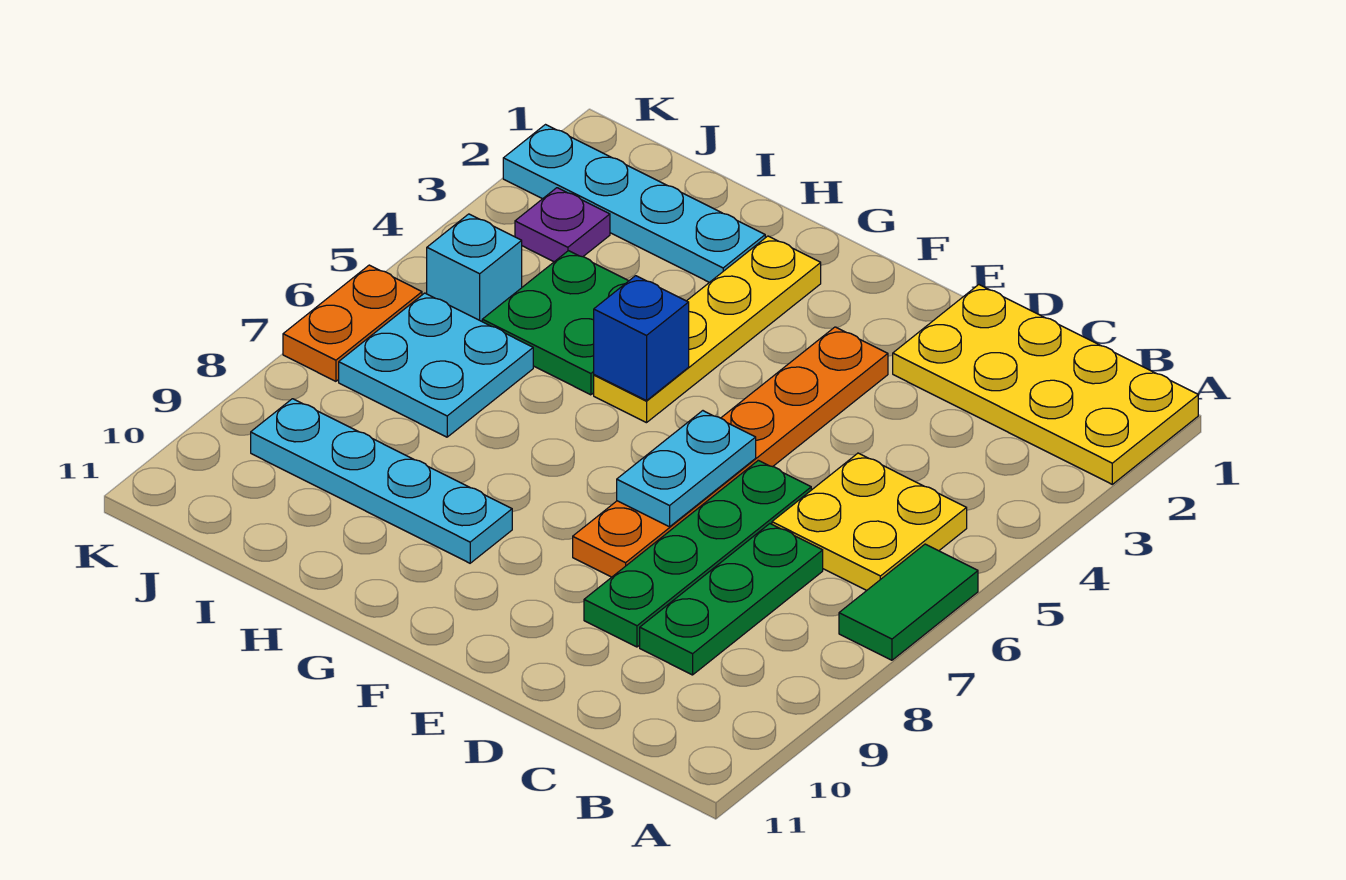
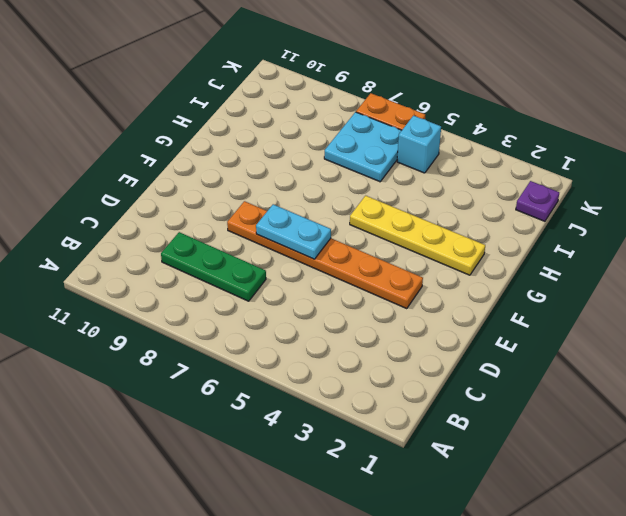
purple plate J1 level 1 -> purple plate J3 level 1
none -> yellow plate A1:D2 level 1
none -> green tile A6:A7 level 1
none -> yellow plate B5:C6 level 1

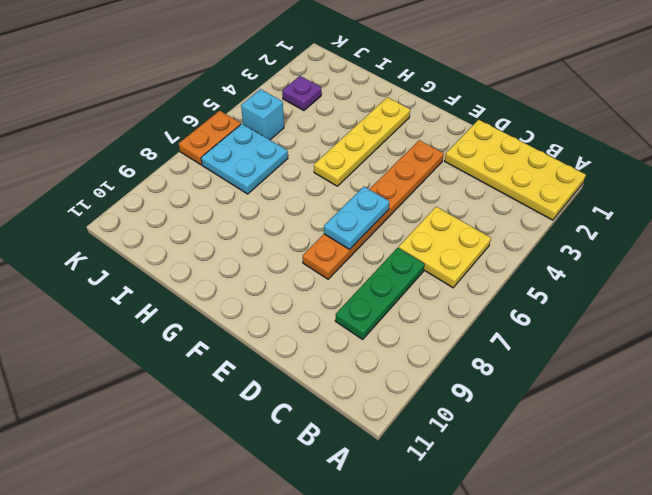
none -> green tile A6:A7 level 1
none -> green plate D6:D9 level 1
none -> cyan plate G9:J9 level 1

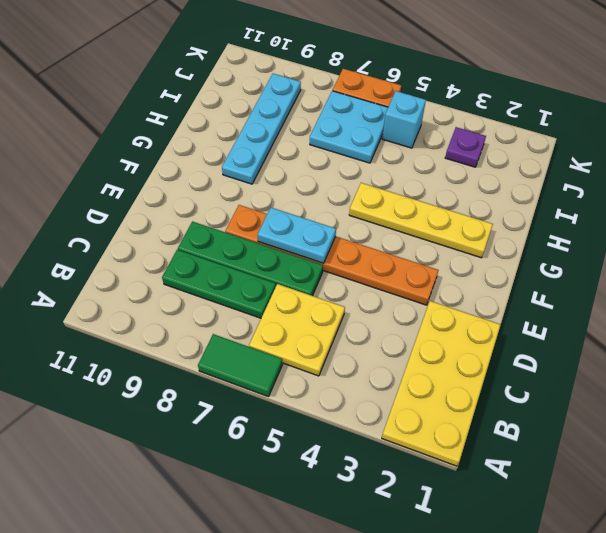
none -> cyan plate H2:K2 level 1
none -> green plate H4:I5 level 1
none -> blue brick G5 level 2

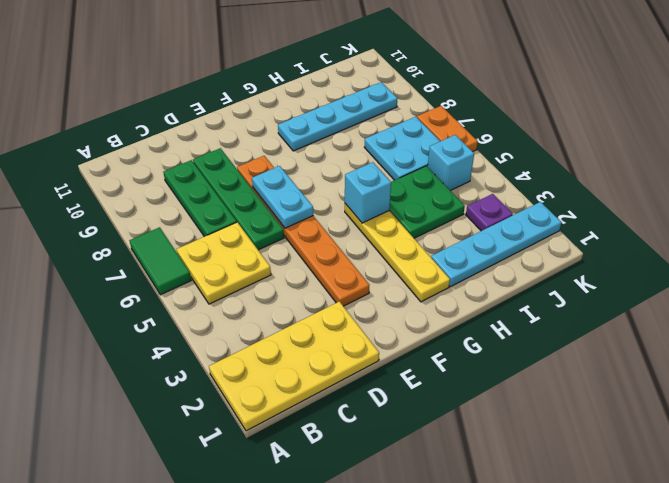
cyan brick G5 level 2 -> blue brick G5 level 2

